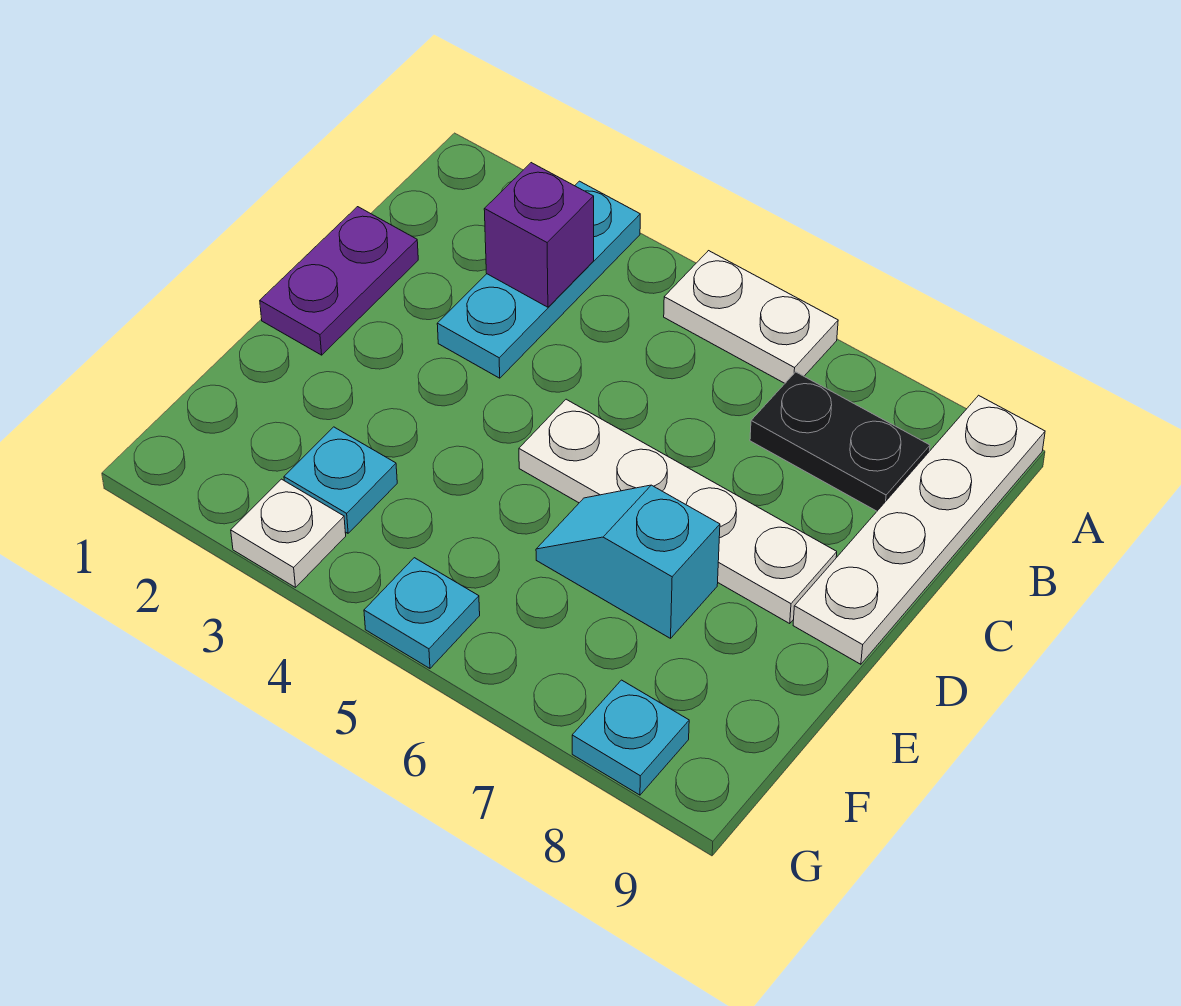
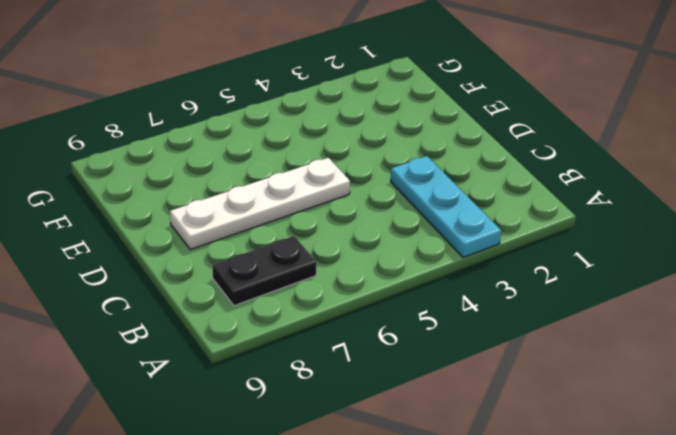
none -> white plate A5:A6 level 1
none -> white plate A9:D9 level 1
none -> purple plate C1:D1 level 1

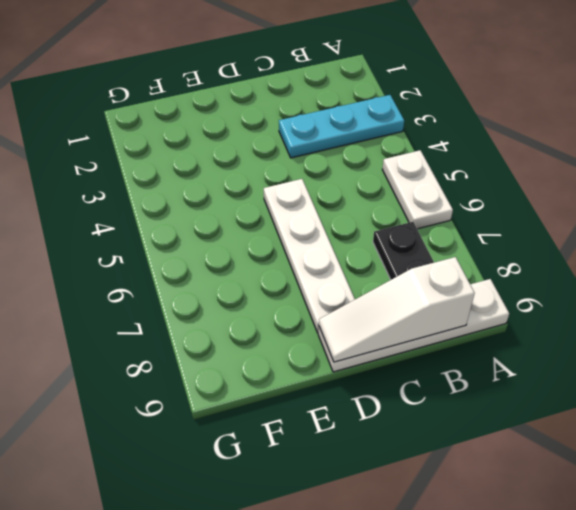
white slope B9:D9 level 2 top B -> none
none -> purple plate C1:D1 level 1
none -> cyan slope E6:E7 level 1 top 7
none -> cyan plate F3 level 1

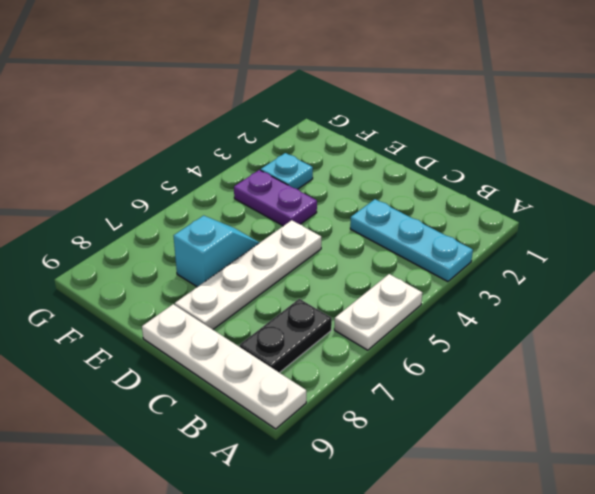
purple plate E4:F4 level 1 -> purple plate C1:D1 level 1
none -> white plate G3 level 1
none -> cyan plate G5 level 1
none -> cyan plate G8 level 1

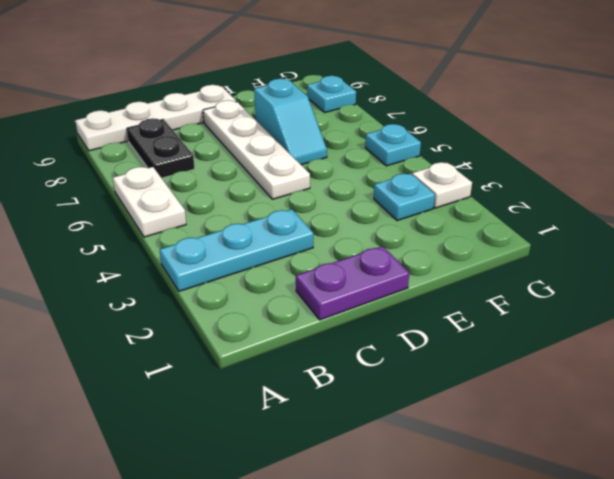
none -> purple brick B3 level 2

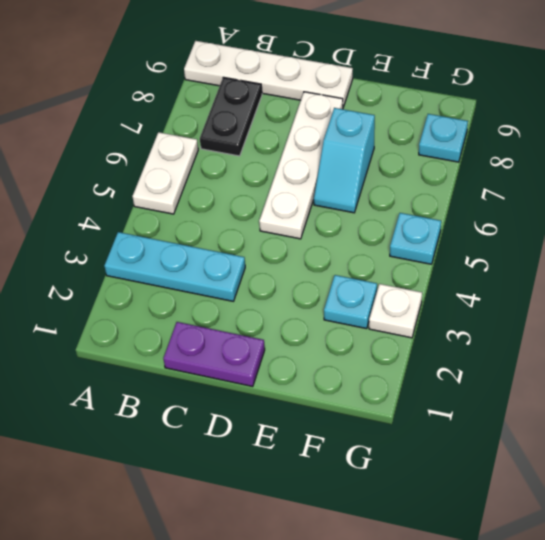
none -> purple brick B3 level 2

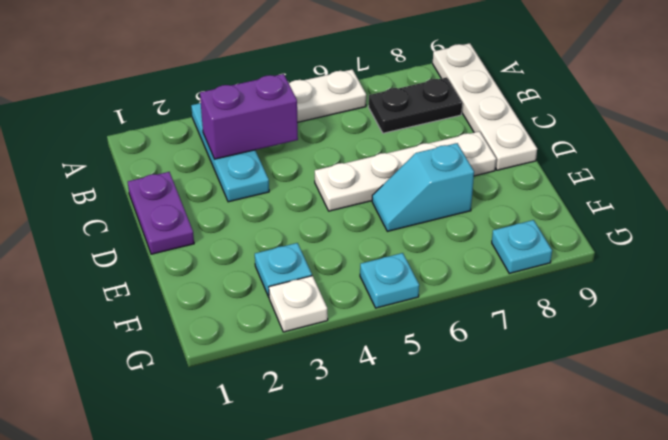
purple brick B3:B4 level 2 -> purple brick B3 level 2

